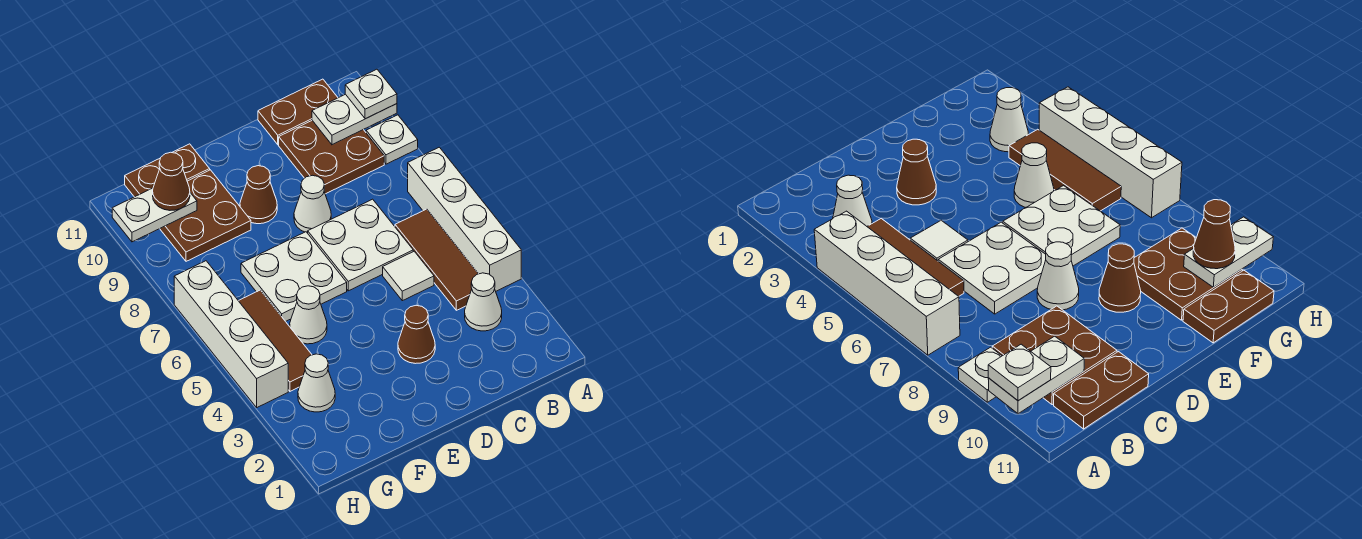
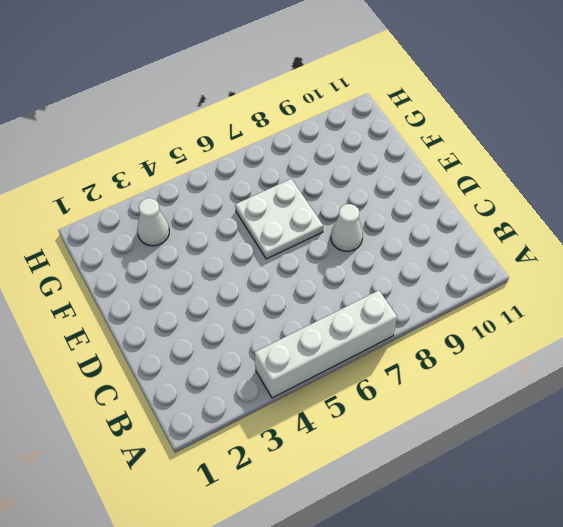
none -> white plate A9 level 1
none -> white cone B3 level 1
none -> brown tile B4:B6 level 1

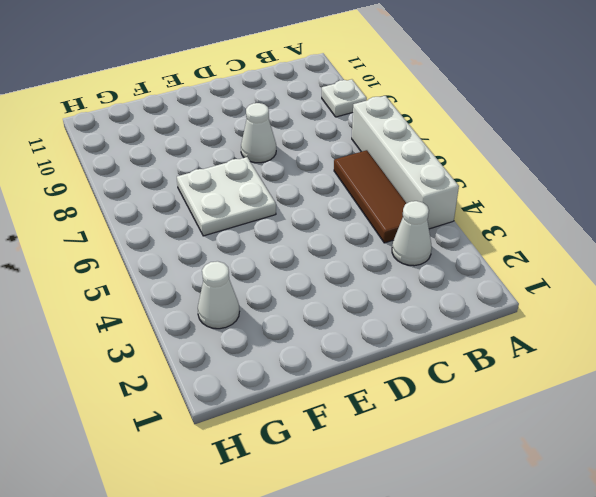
none -> brown plate B9:C10 level 1
none -> brown plate B11:C11 level 1
none -> white tile C5 level 1

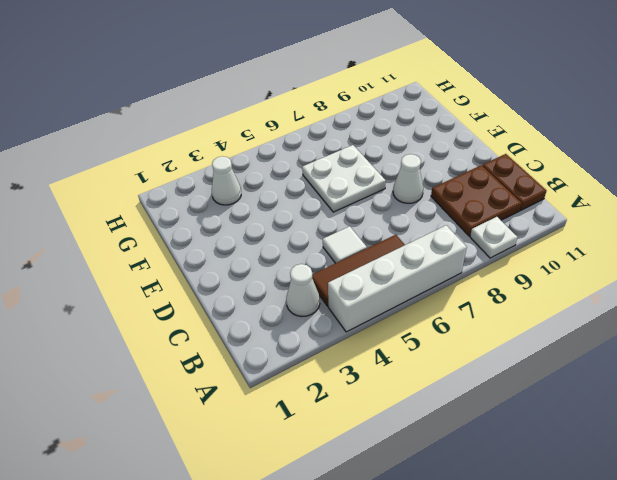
none -> white plate C6:D7 level 1
none -> brown cone D3 level 1
none -> brown cone E9 level 1

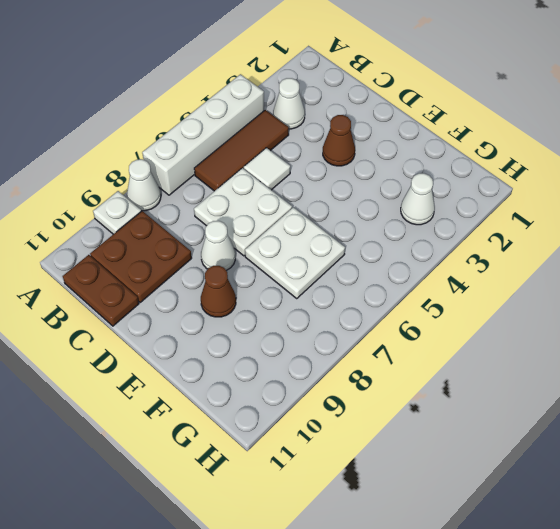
white cone A8 level 1 -> white cone F5 level 1
none -> brown plate F9:G10 level 1
none -> brown plate F11:G11 level 1
none -> brown tile G4:G6 level 1

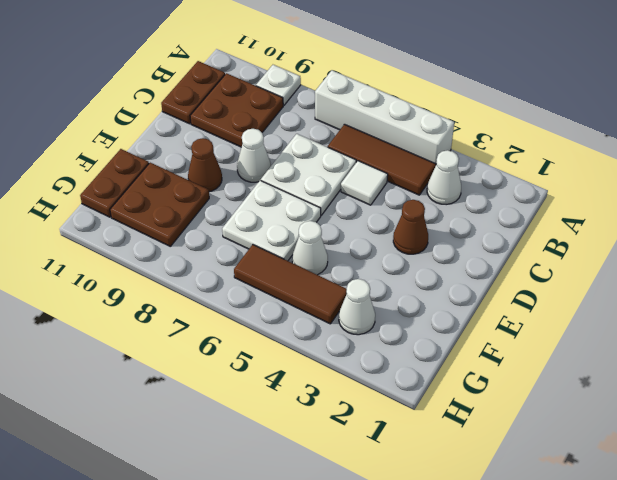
none -> white brick H4:H7 level 1
none -> white plate A10:B10 level 2
none -> white plate G10:H10 level 2

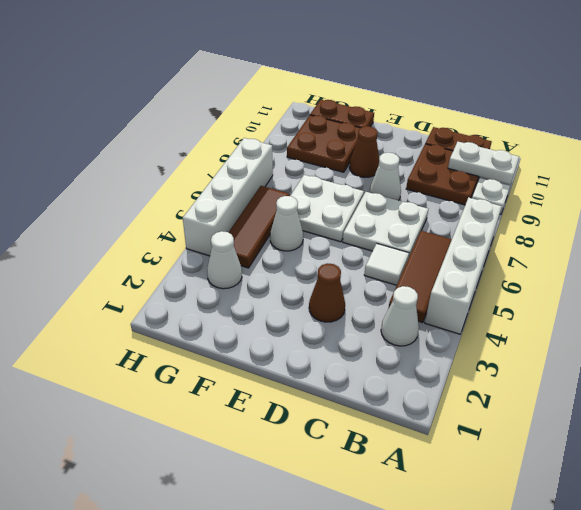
none -> white plate G10:H10 level 2
none -> white plate A10 level 3
none -> brown cone G10 level 3

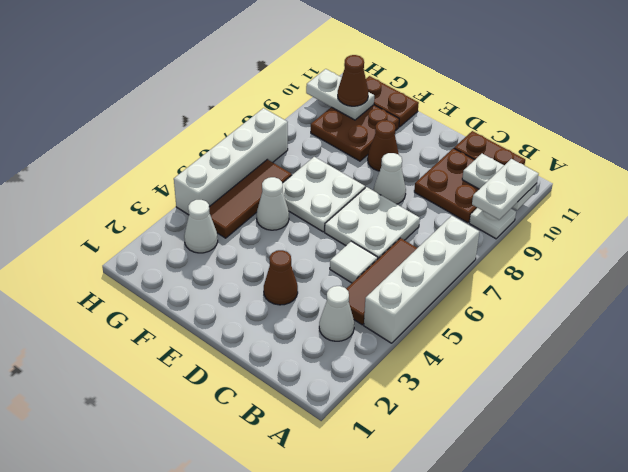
white plate A9:A10 level 3 -> white plate A10 level 3

